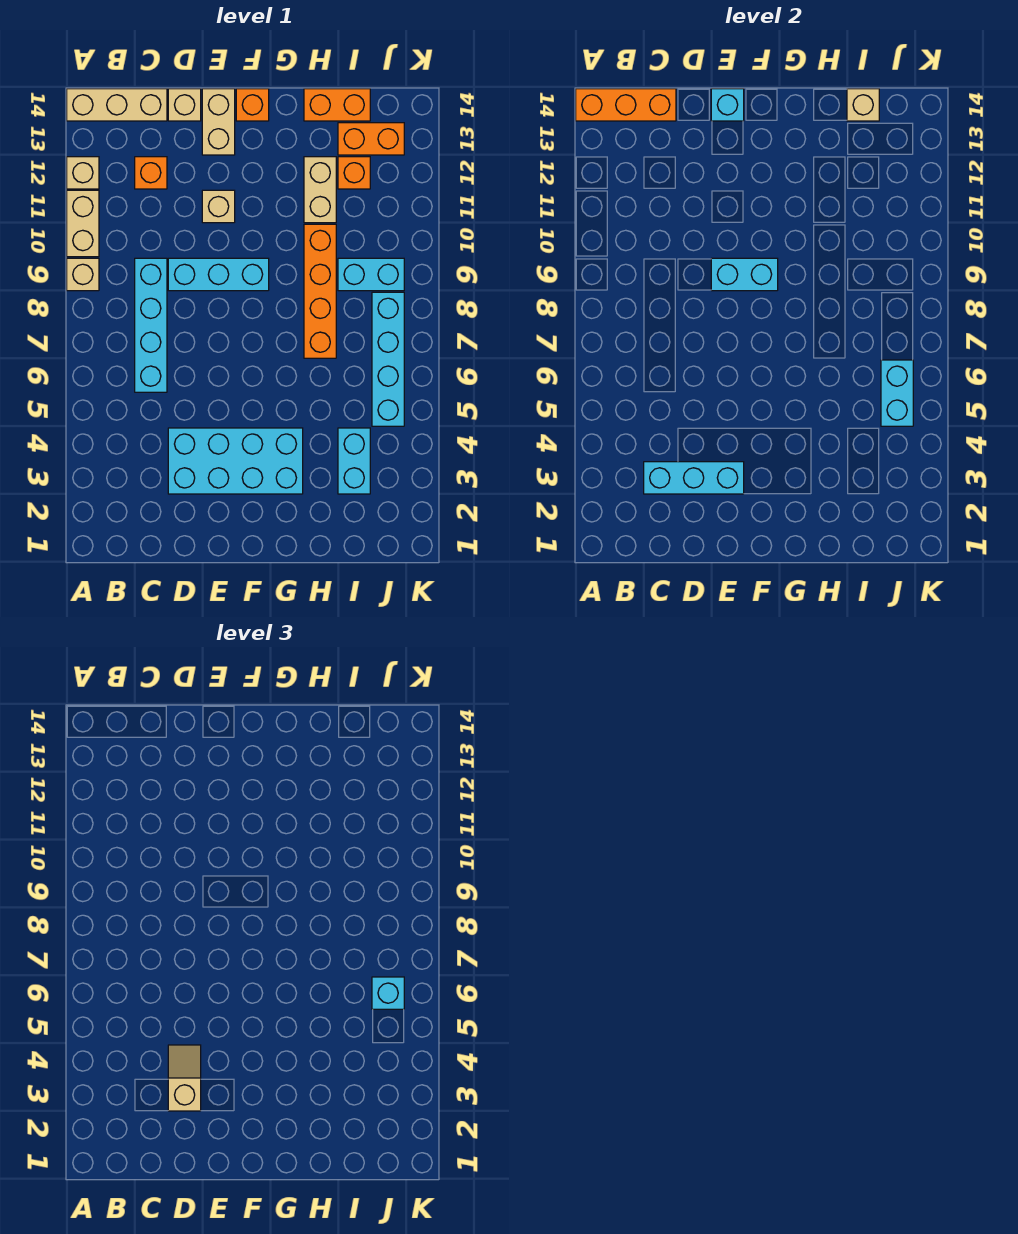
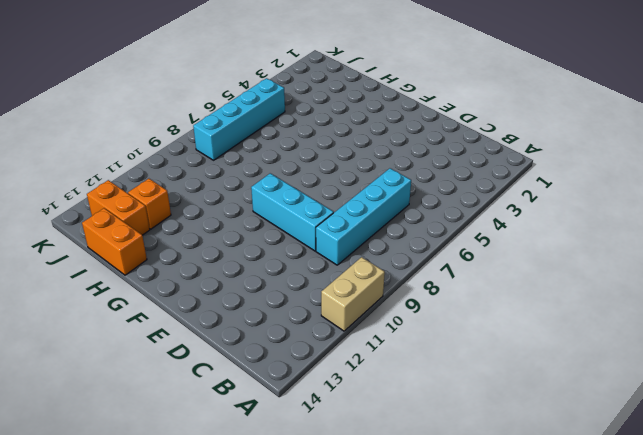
none -> tan brick A9 level 1
none -> tan brick A12 level 1
none -> tan brick A14:C14 level 1

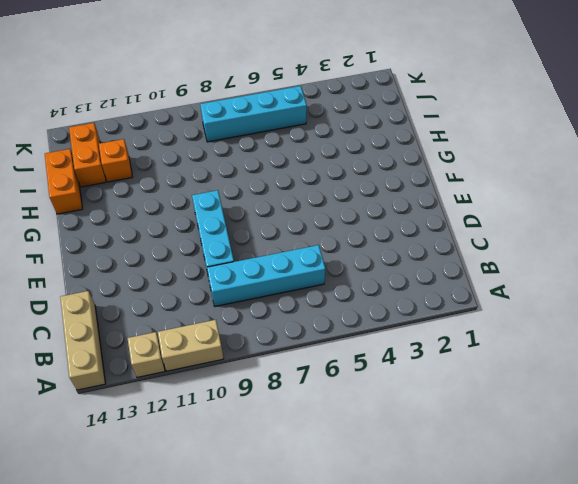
none -> tan brick A9 level 1
none -> orange brick C12 level 1
none -> cyan brick D3:G4 level 1

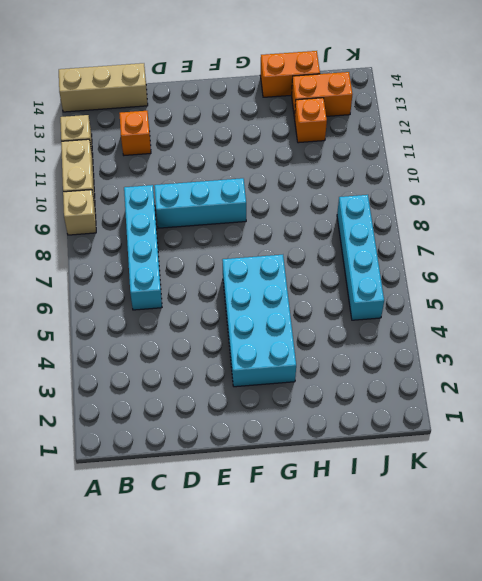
cyan brick F3:G6 level 1 -> cyan brick D3:G4 level 1
none -> tan brick D14 level 1
none -> tan brick E11 level 1
none -> tan brick E13:E14 level 1

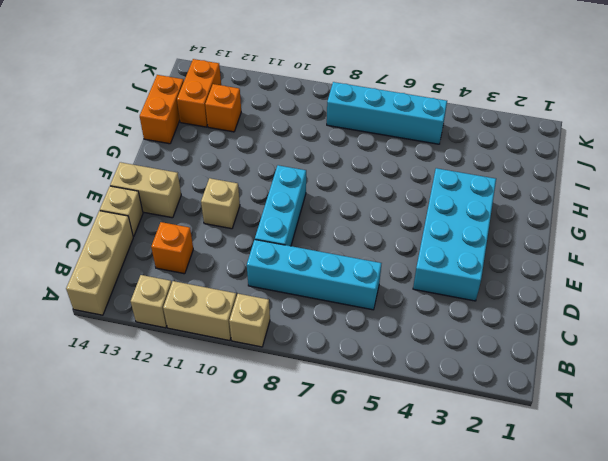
none -> orange brick F14 level 1
none -> orange brick H7:H10 level 1
none -> tan brick H11:H12 level 1

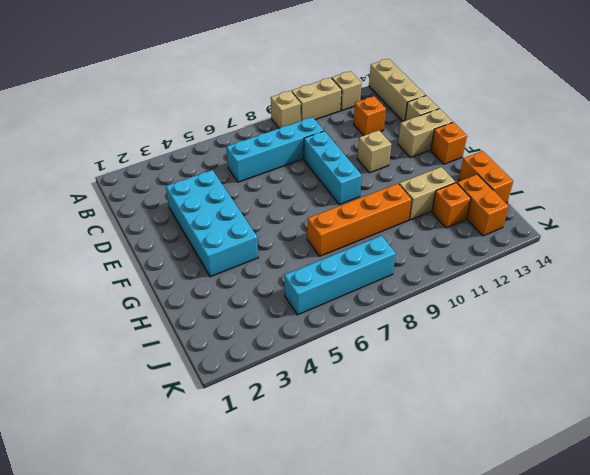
none -> cyan brick I3:I4 level 1
none -> cyan brick I9:J9 level 1
none -> orange brick A14:C14 level 2

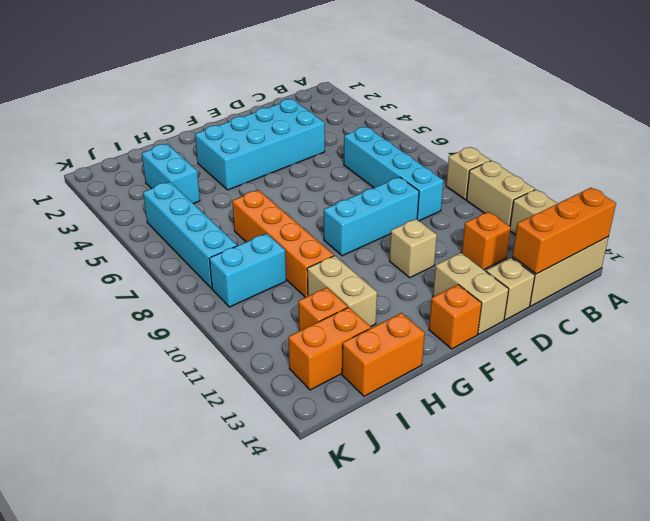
none -> cyan brick C3:E3 level 2
none -> cyan brick E9:F9 level 2
none -> cyan brick E14 level 2

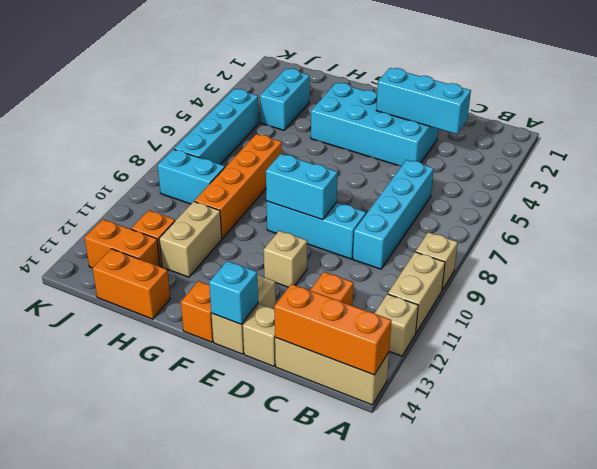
none -> tan brick I14 level 2
none -> cyan brick J5:J6 level 2
none -> tan slope D3:D4 level 3 top 3

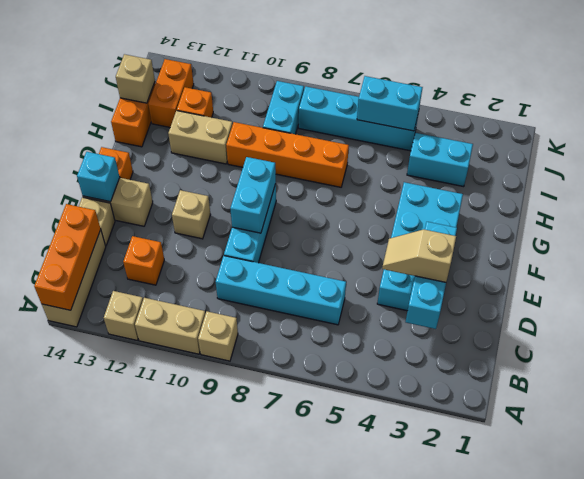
none -> cyan brick J6 level 3

